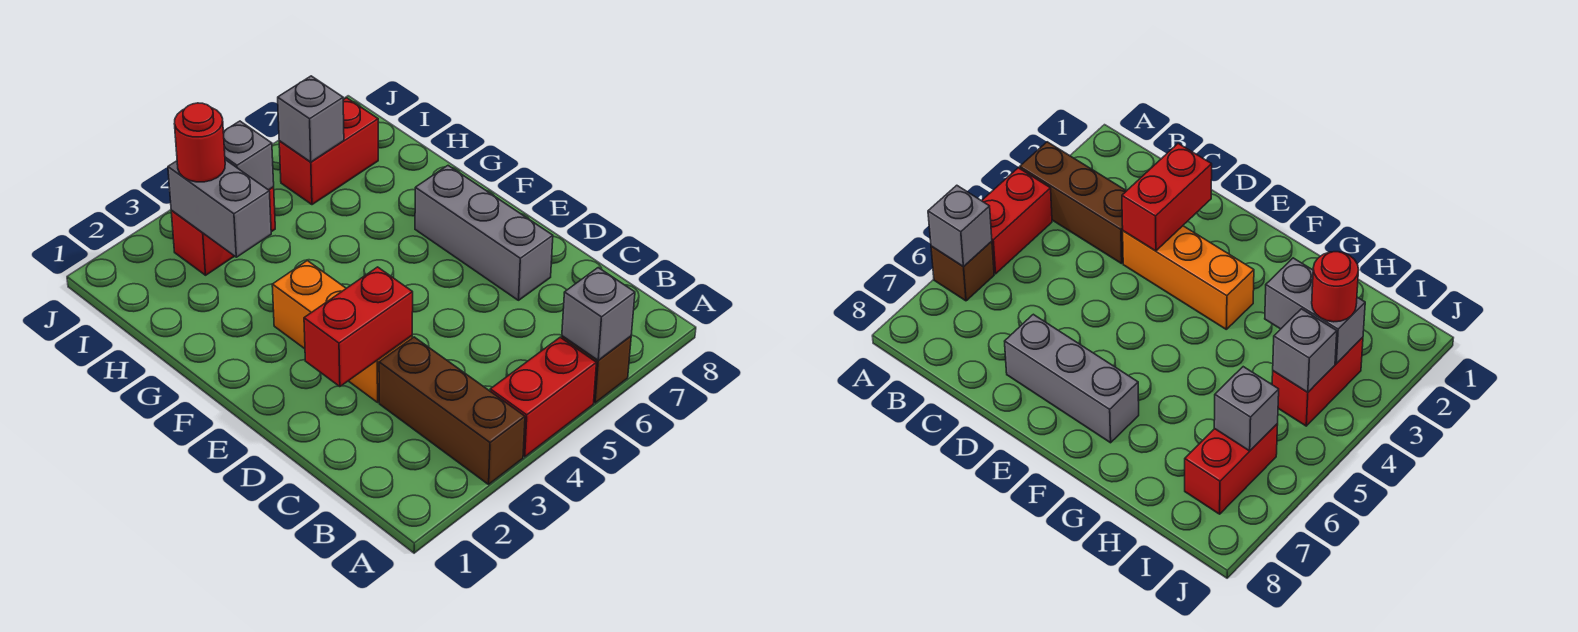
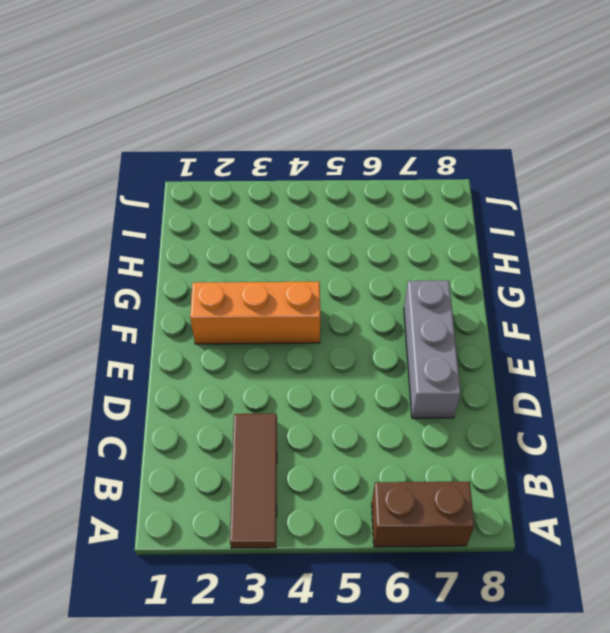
brown tile A3:C3 level 1 -> brown brick A3:C3 level 1
brown brick A6:A7 level 1 -> brown brick A6 level 1
orange brick F2:F4 level 1 -> orange brick D3:F3 level 1
none -> red brick A4:A5 level 1
none -> red brick I3:I4 level 1
none -> red brick I6:I7 level 1

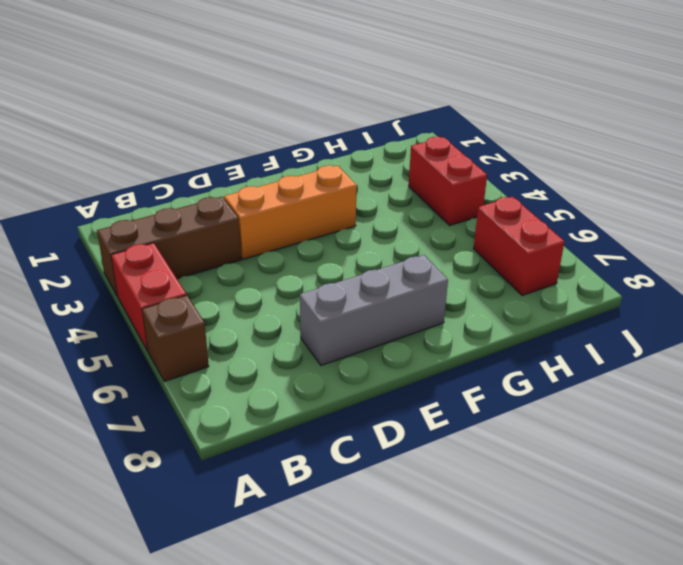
none -> grey brick A6 level 2
none -> red brick D2:D3 level 2
none -> grey brick H3:I3 level 2

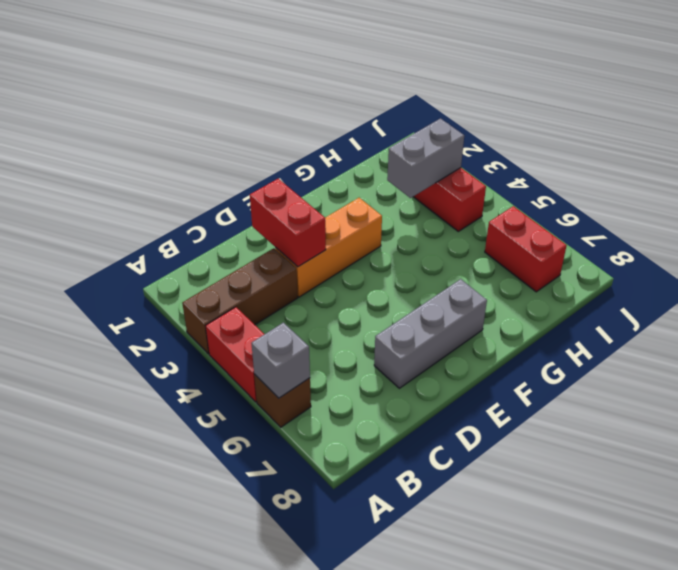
none -> grey brick I4 level 2
none -> grey brick I6 level 2
none -> red round brick I3 level 3

